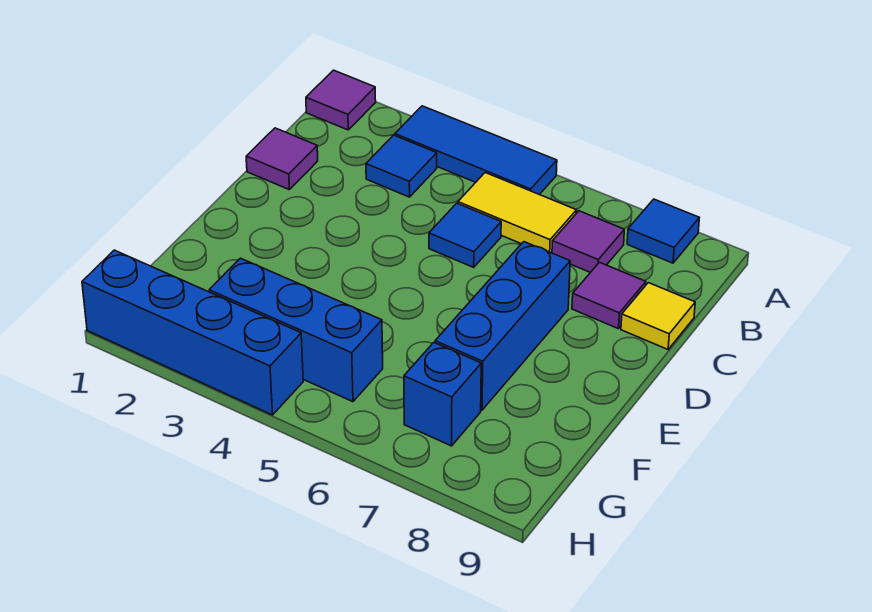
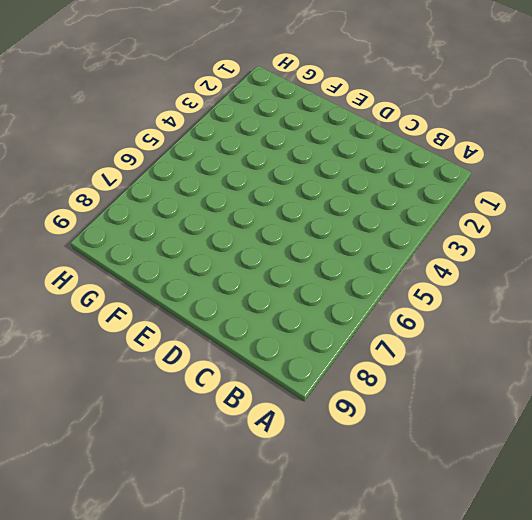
none -> purple tile A1 level 1
none -> blue tile A3:A5 level 1
none -> blue tile A8 level 1

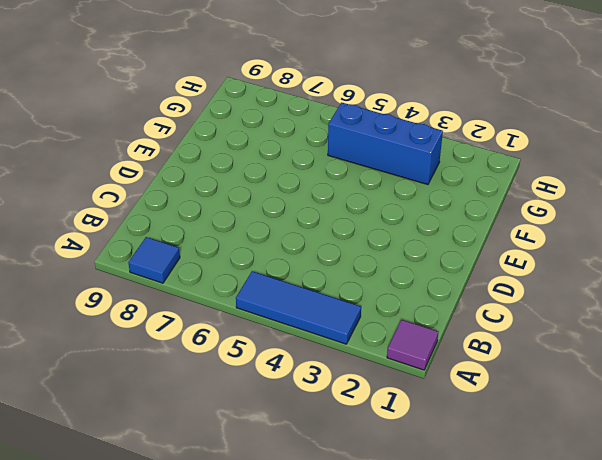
none -> blue tile B3 level 1
none -> yellow tile B5:B6 level 1
none -> purple tile B7 level 1

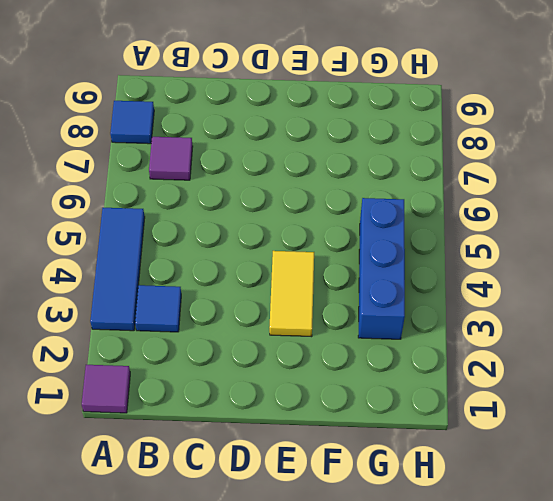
yellow tile E3:E4 level 1 -> yellow tile B5:B6 level 1
none -> purple tile C1 level 1
none -> blue tile C5 level 1
none -> purple tile C8 level 1

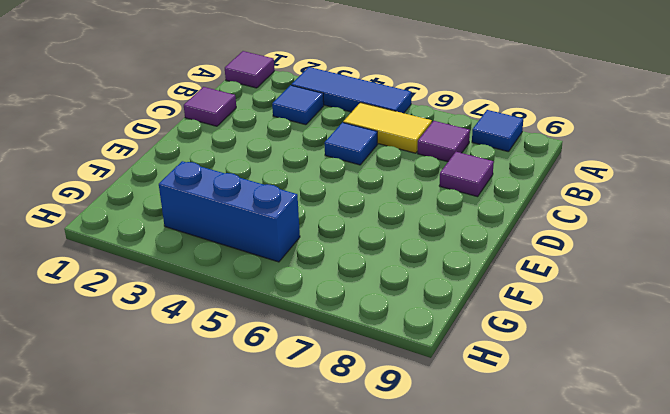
none -> yellow tile C9 level 1
none -> blue brick D7:F7 level 1
none -> blue brick G7 level 1

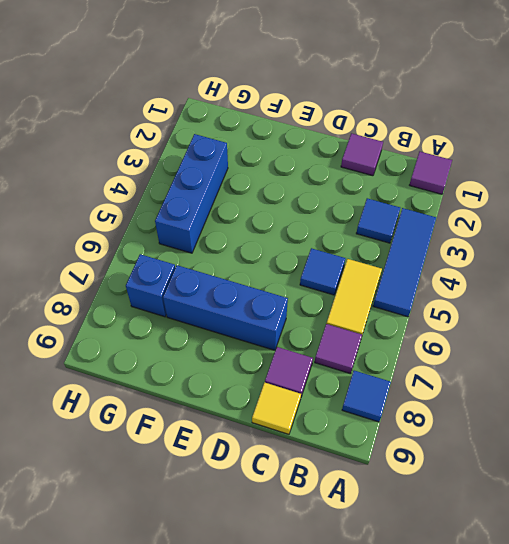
none -> blue brick H1:H4 level 1

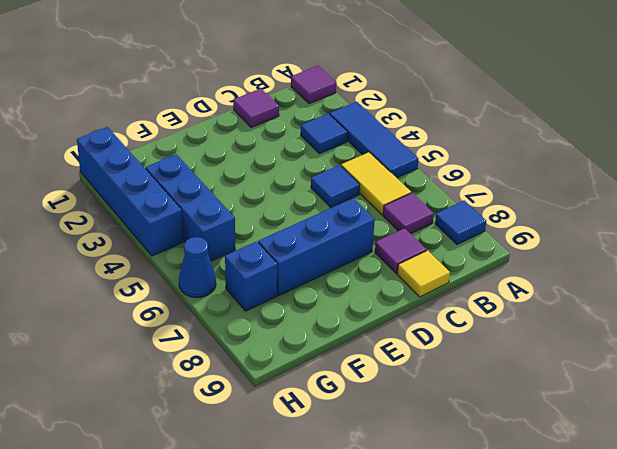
blue cone H6 level 1 -> none

